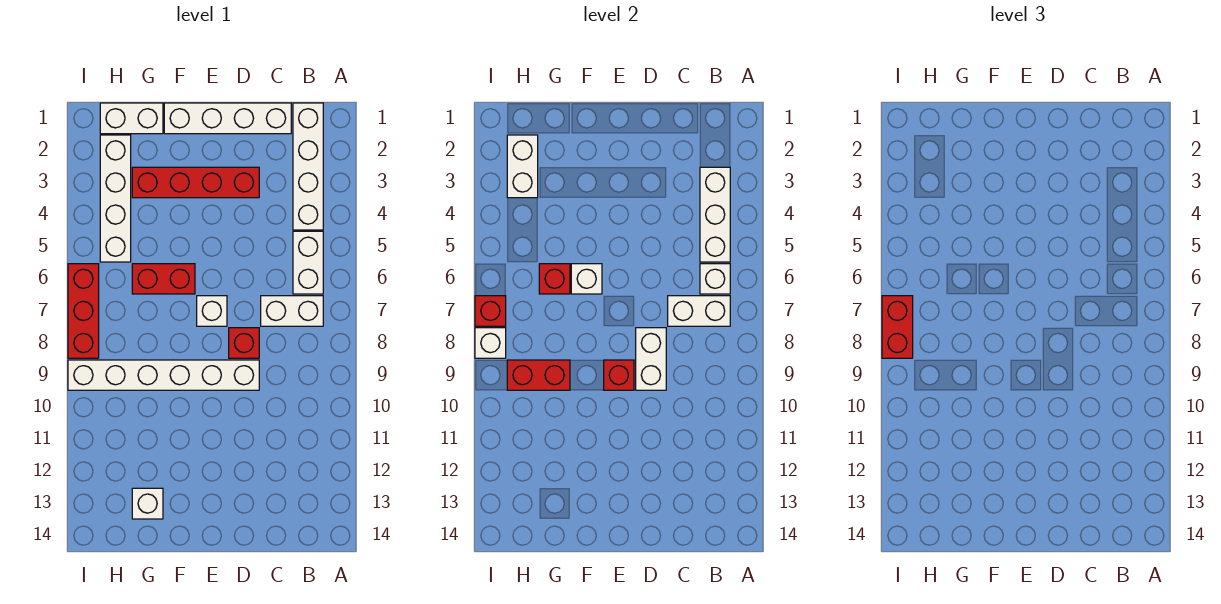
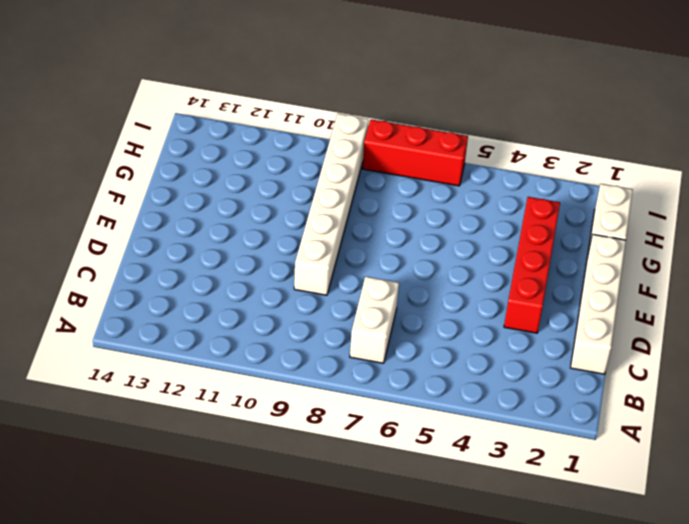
none -> white brick B1:B4 level 1
none -> white brick B5:B6 level 1
none -> red brick D8 level 1

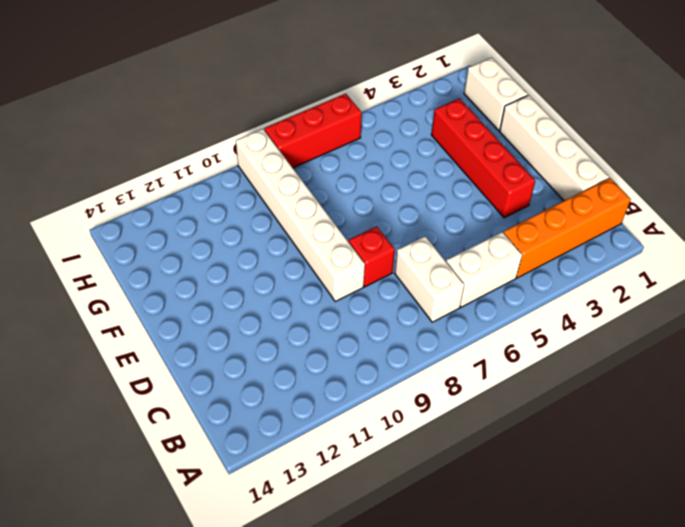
orange brick B1:B4 level 1 -> white brick B1:B4 level 1
none -> white brick E7 level 1
none -> red brick F6:G6 level 1
none -> white brick G13 level 1

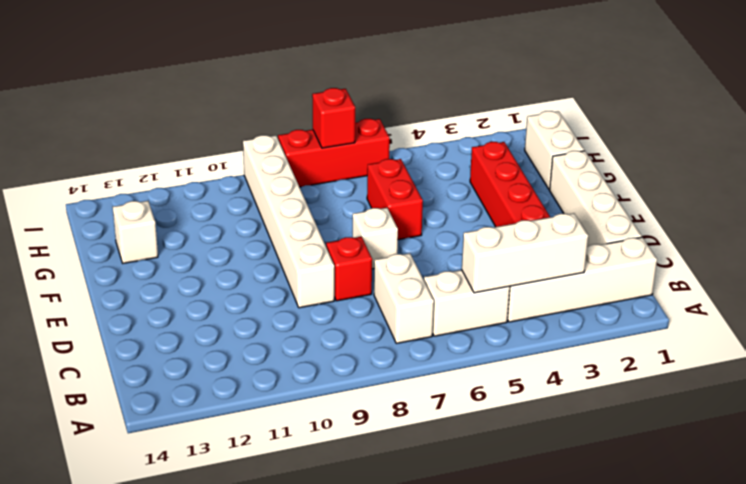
none -> white brick H2:H5 level 1
none -> white brick B6 level 2
none -> white brick B7:C7 level 2

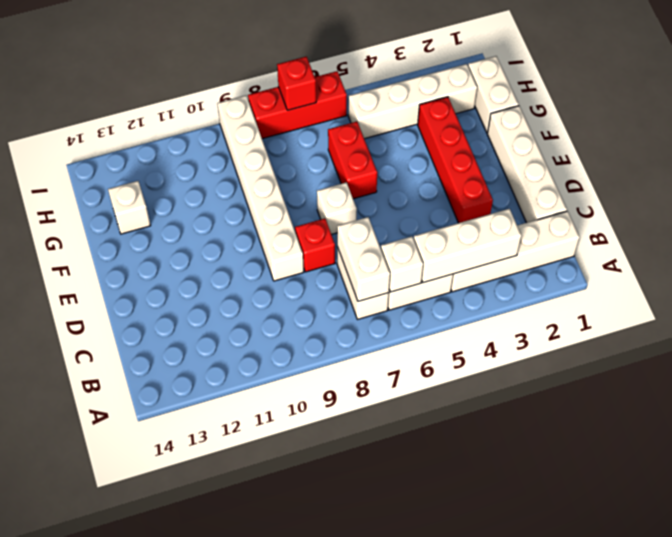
none -> white brick D8:D9 level 2
none -> red brick E9 level 2
none -> white brick F6 level 2

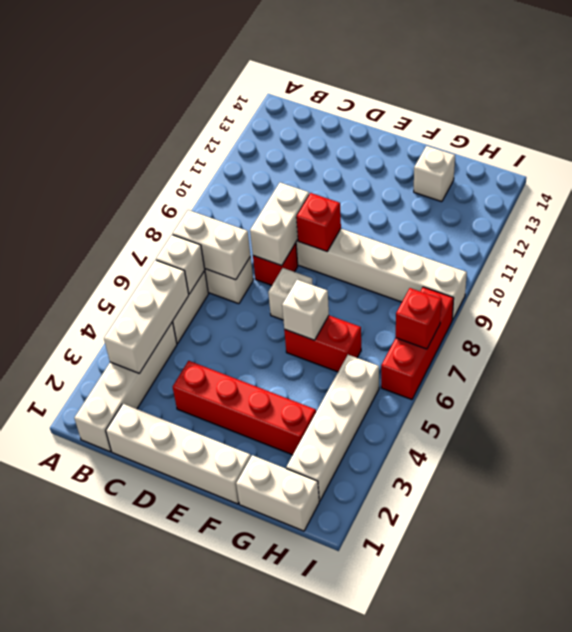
none -> red brick G6 level 2
none -> red brick G9:H9 level 2
none -> white brick H2:H3 level 2

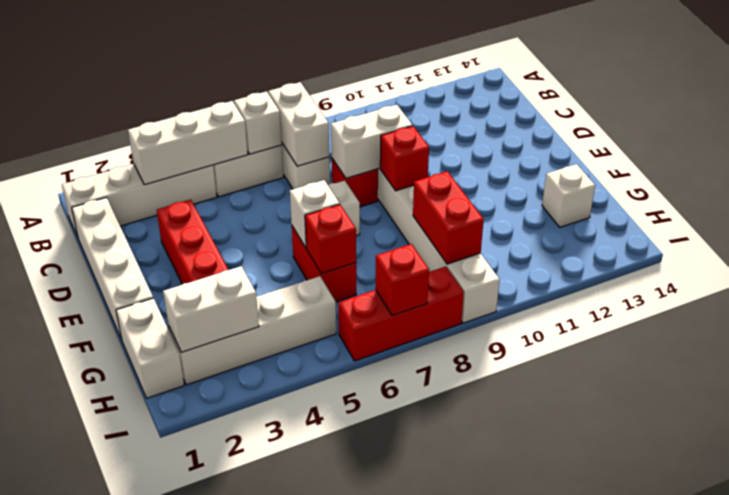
none -> white brick I8 level 2
none -> red brick I7:I8 level 3

